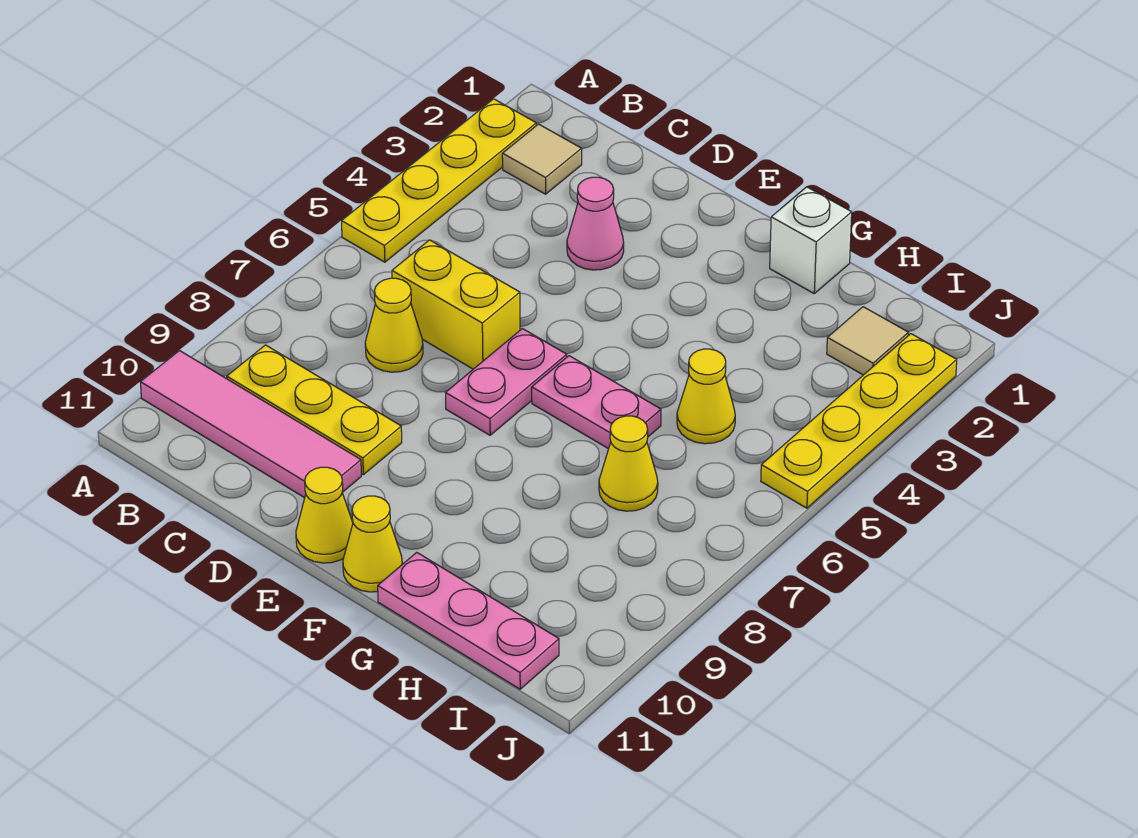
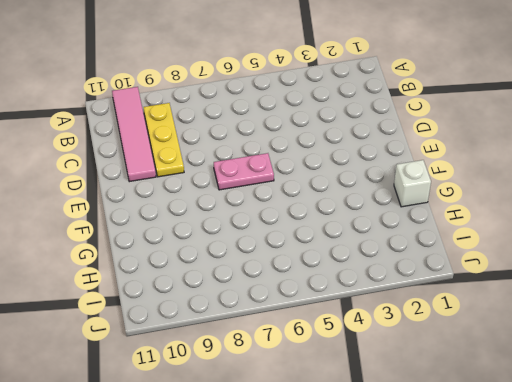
none -> yellow plate A2:A5 level 1
none -> tan tile B2 level 1
none -> yellow brick C6:D6 level 1

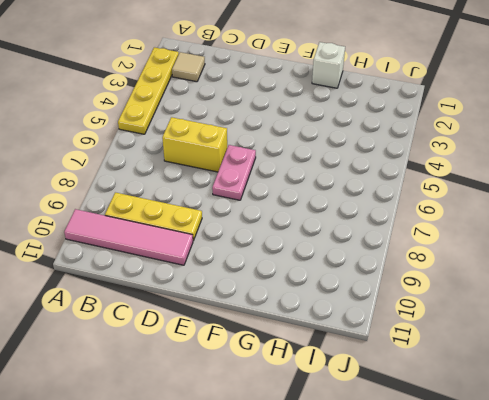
none -> yellow cone C7 level 1
none -> pink cone D3 level 1
none -> yellow cone E11 level 1

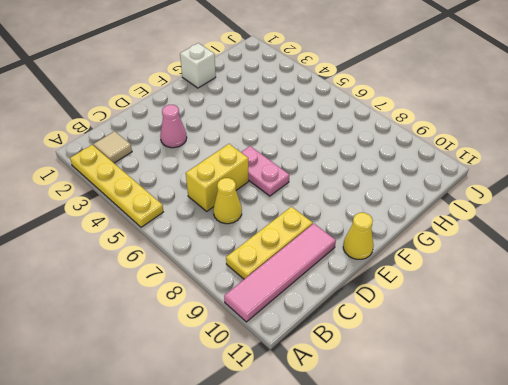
none -> pink plate F6:G6 level 1
none -> yellow cone F11 level 1
none -> pink plate G11:I11 level 1

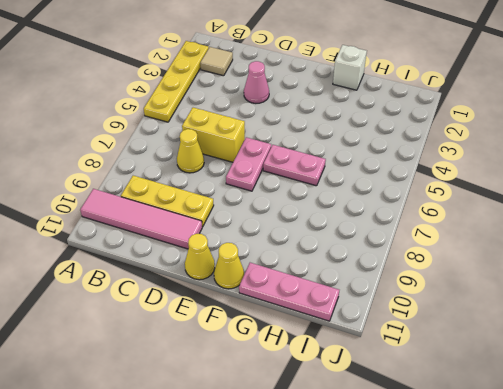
none -> yellow cone H5 level 1
none -> yellow cone H7 level 1
none -> tan tile I2 level 1

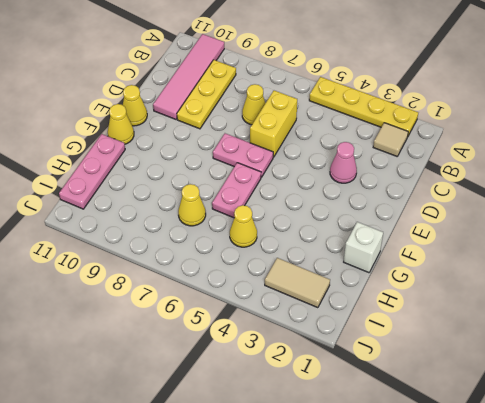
tan tile I2:I3 level 1 -> tan tile I2 level 1
none -> yellow plate J2:J5 level 1

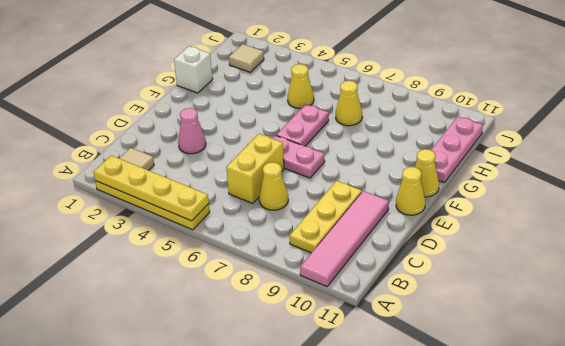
yellow plate A2:A5 level 2 -> yellow plate J2:J5 level 1

